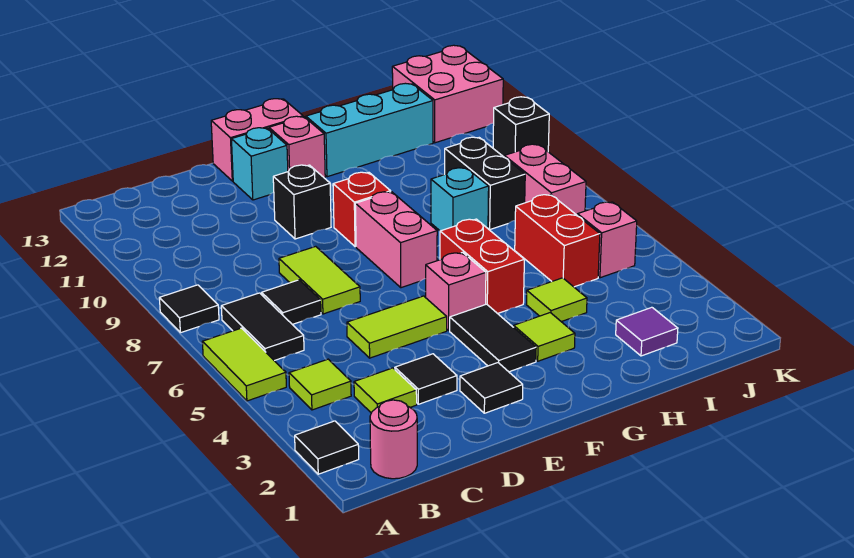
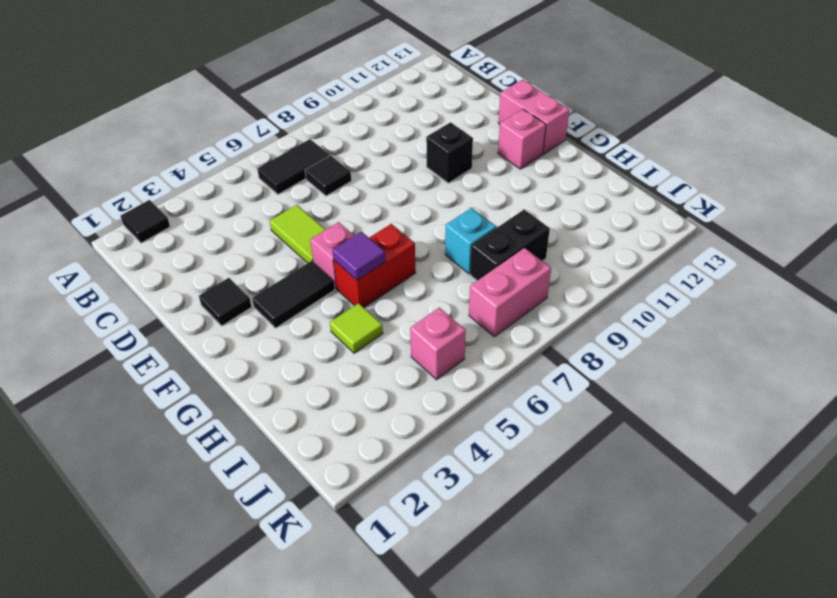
purple tile G5 level 2 -> purple tile I2 level 1
none -> lime tile A5:A6 level 1
none -> black tile A8 level 1
none -> pink round brick B1 level 1
none -> lime tile B4 level 1

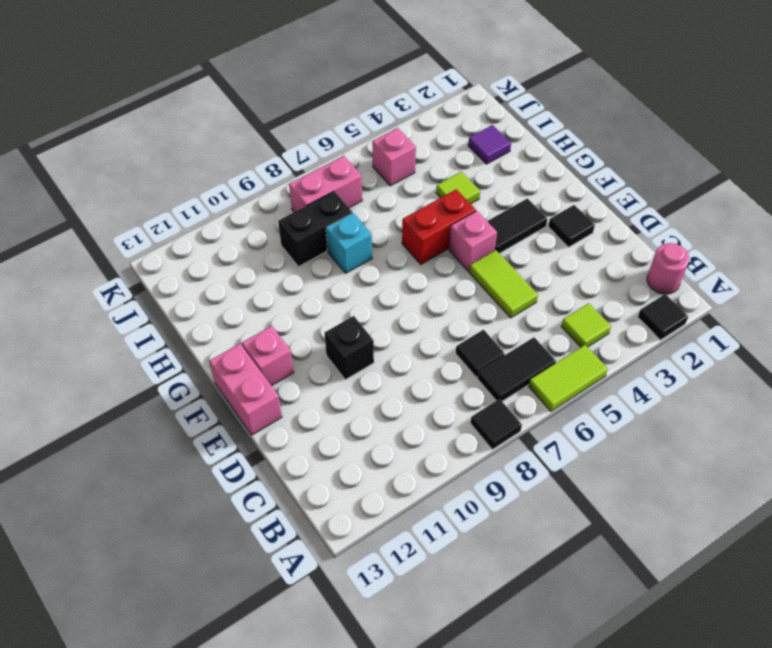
none -> lime tile C3 level 1
none -> black tile D3 level 1
none -> lime tile D7:D8 level 1
none -> cyan brick E12 level 1

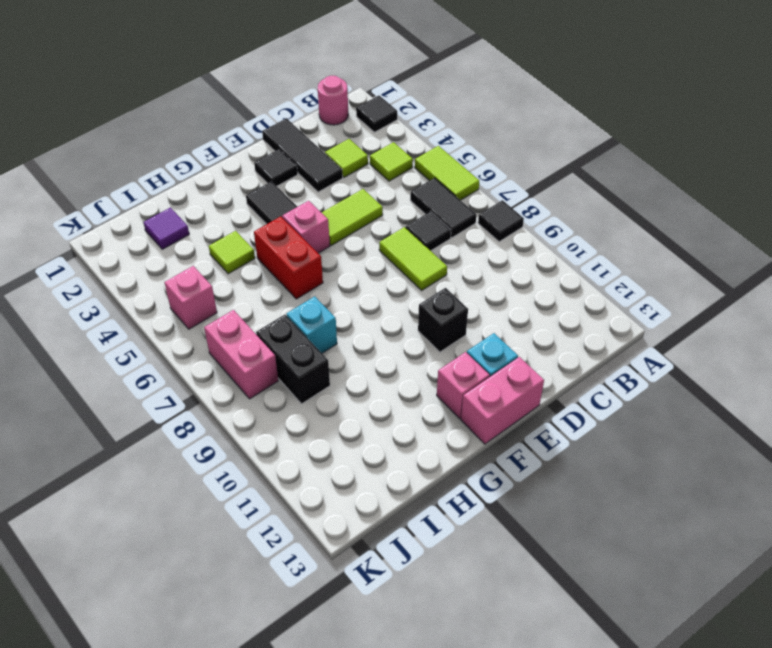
black tile D1:D3 level 1 -> black tile D3 level 1
none -> pink brick F7:F8 level 1
none -> red brick F9 level 1
none -> lime tile G3 level 1
none -> cyan brick G12:I12 level 1

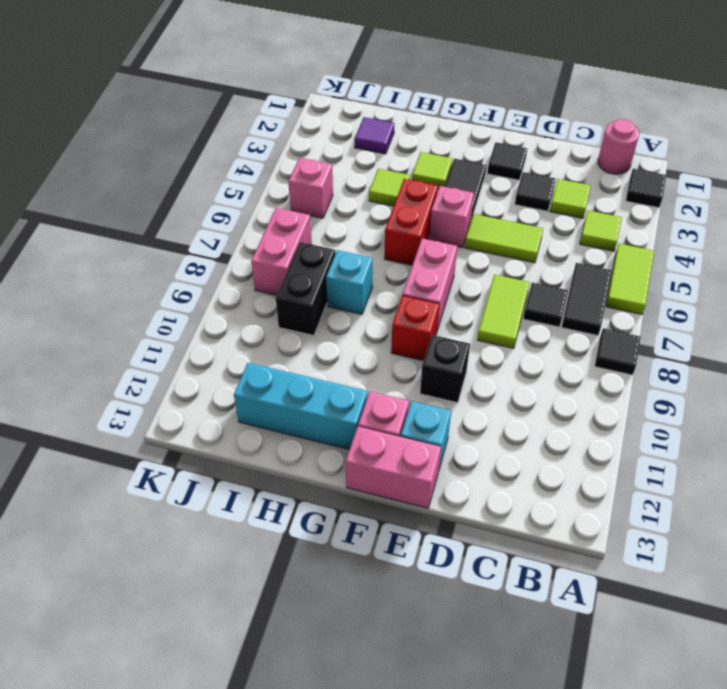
none -> red brick I5:I6 level 1
none -> pink brick J12:K13 level 1
none -> black brick K10 level 1

